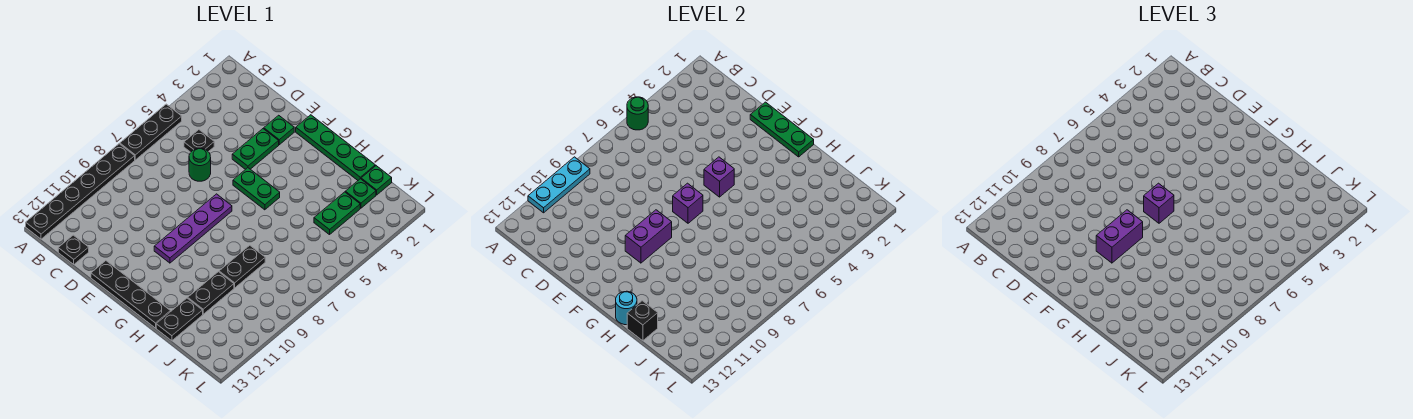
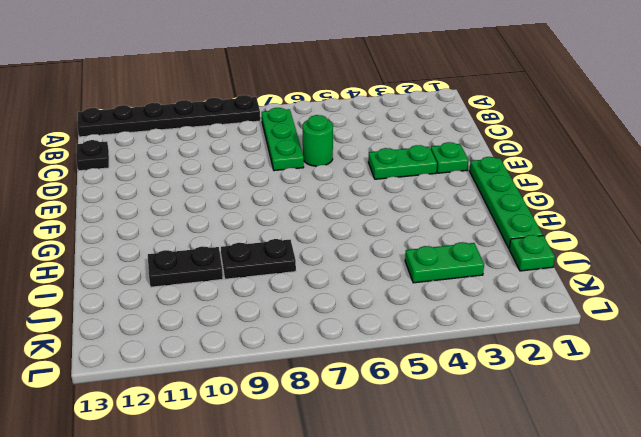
green plate B7:D7 level 1 -> green plate E1:G1 level 2
none -> black plate A5:A7 level 1
none -> black plate C5 level 1
none -> black plate E13:H13 level 1

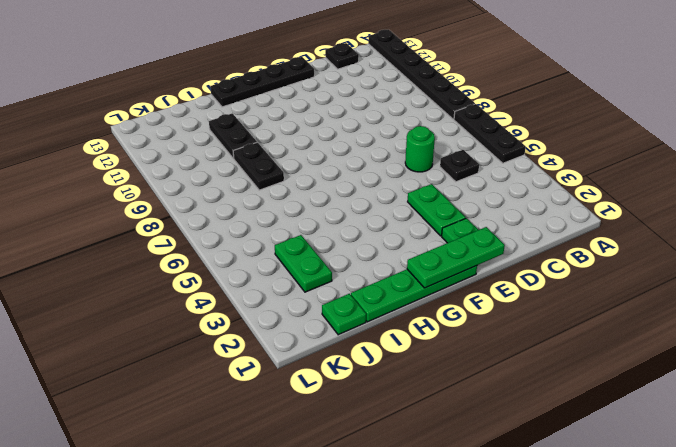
none -> green plate F5:G5 level 1
none -> purple plate F7:F10 level 1
none -> black plate I12:I13 level 1

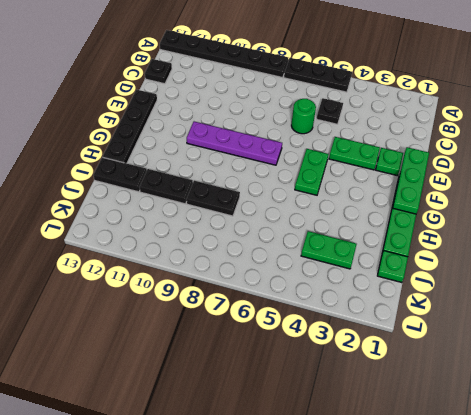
none -> green plate J2 level 1
none -> green round brick A5 level 2
none -> cyan plate A9:A11 level 2

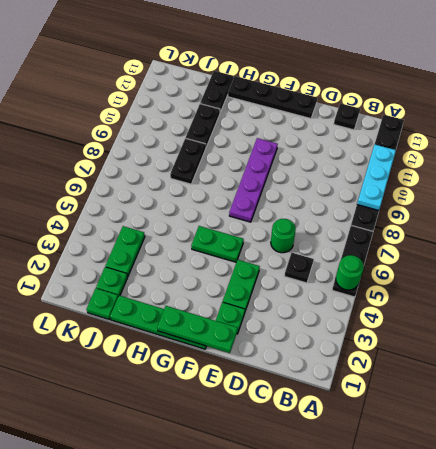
none -> purple brick F5 level 2
none -> purple brick F7 level 2
none -> purple brick F9:F10 level 2

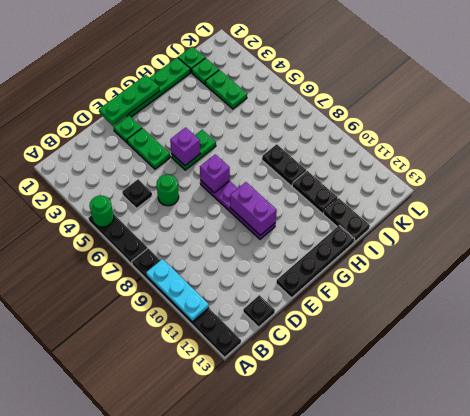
none -> cyan round brick H13 level 2
none -> black brick I13 level 2
none -> purple brick F7 level 3

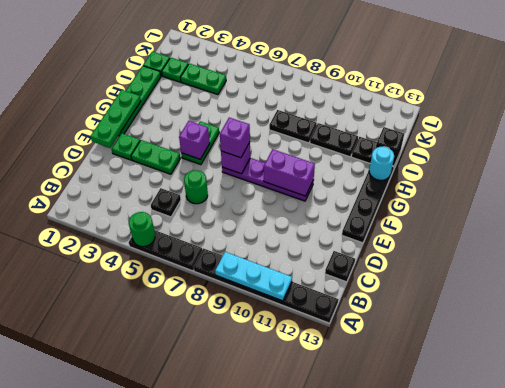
none -> purple brick F9:F10 level 3

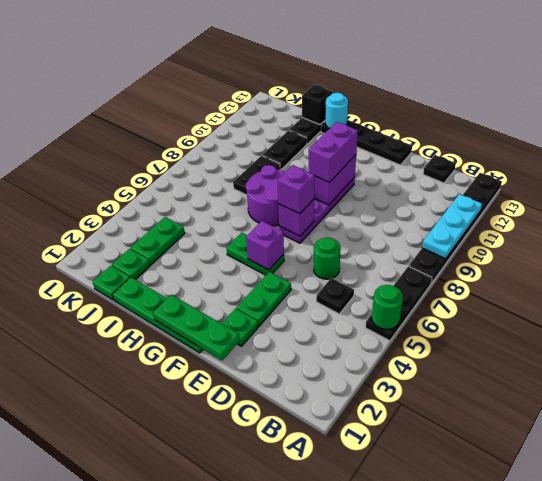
purple round brick G7:H8 level 1 -> none

